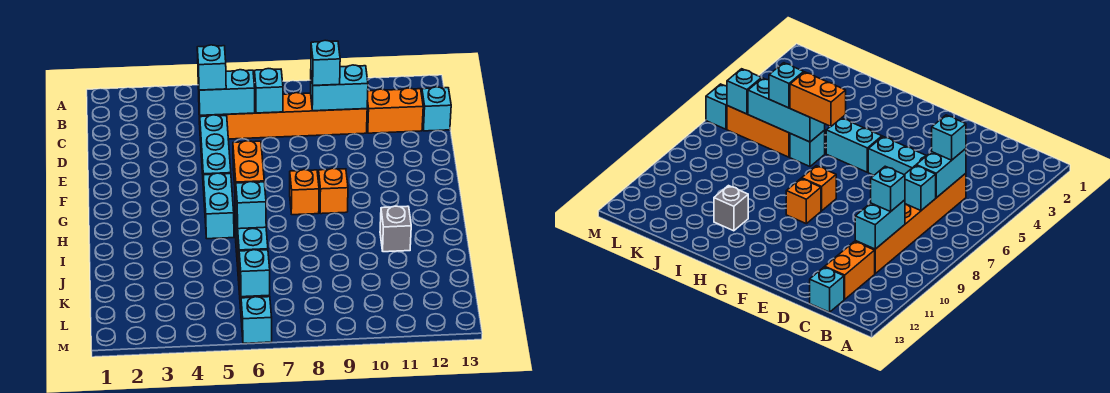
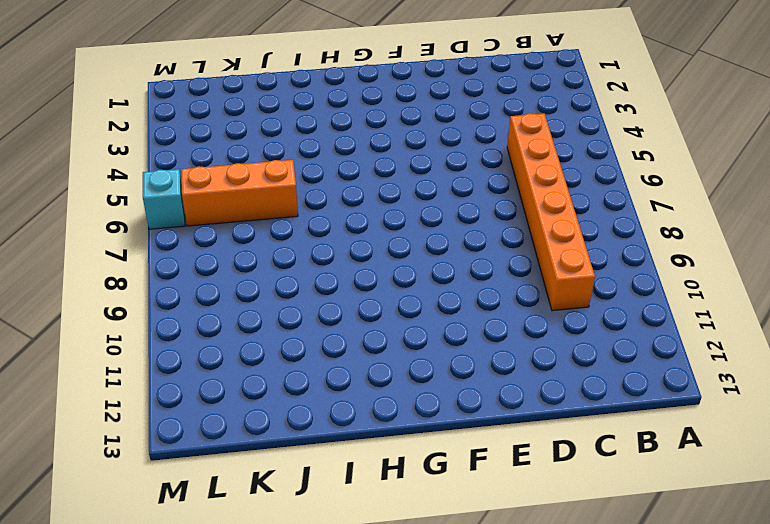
none -> orange brick C11:C12 level 1
none -> cyan brick C13 level 1
none -> cyan brick D5:F5 level 1

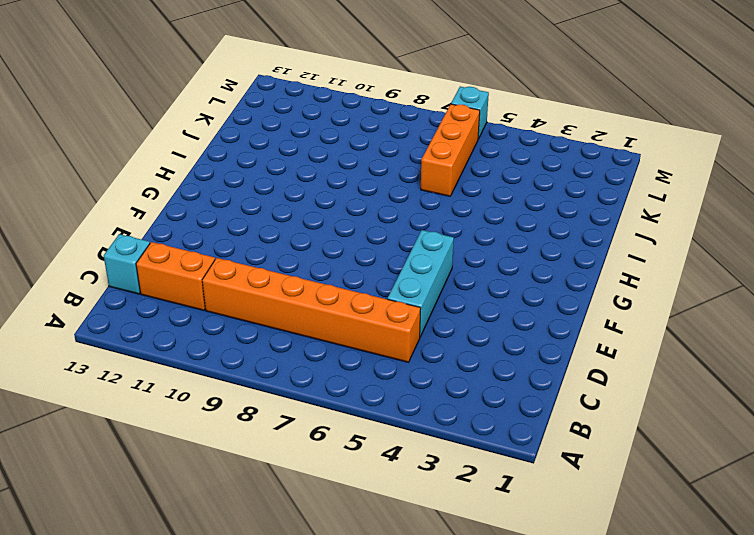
none -> cyan brick G5:H5 level 1
none -> orange brick G8 level 1
none -> orange brick G9 level 1

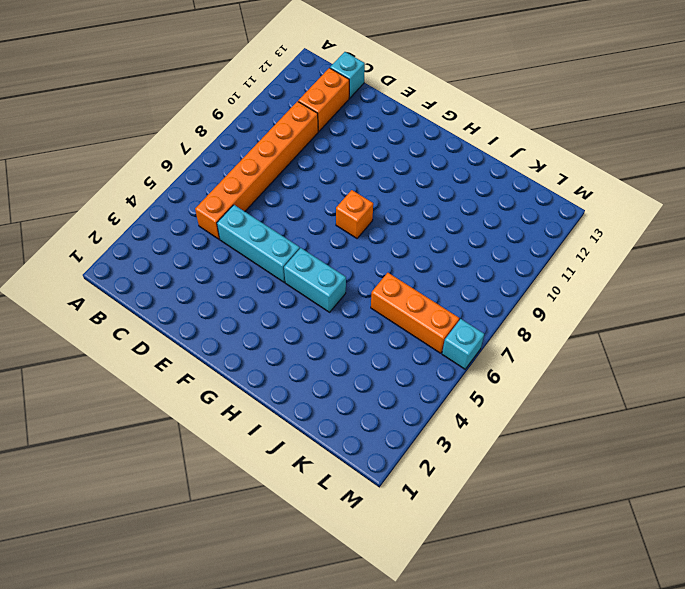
none -> orange brick G9 level 1
none -> cyan brick I6 level 1
none -> grey brick I11 level 1

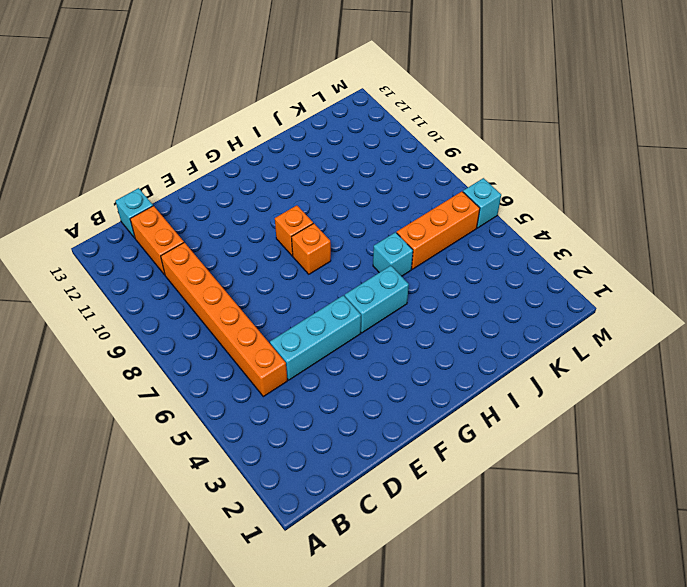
none -> grey brick I11 level 1
none -> cyan brick C5:C6 level 2
none -> cyan brick C7 level 2

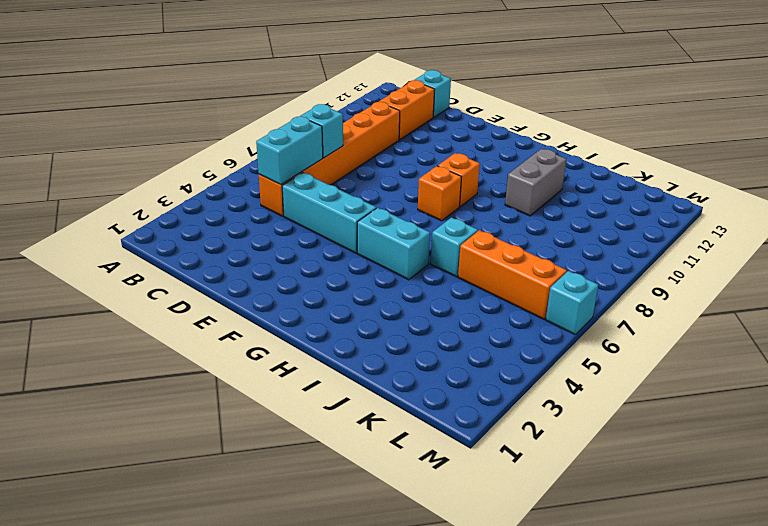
grey brick I10:I11 level 1 -> grey brick I11 level 1
none -> cyan brick C9:C10 level 2
none -> cyan brick I6:K6 level 2
none -> cyan brick L6 level 2

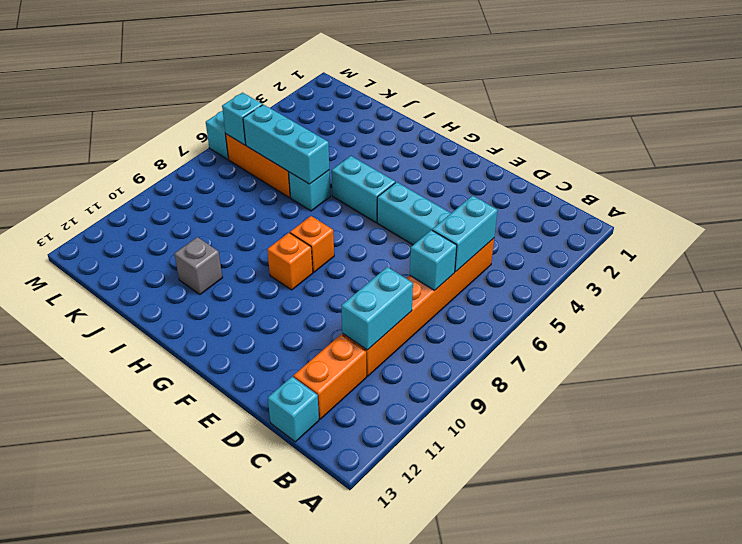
none -> cyan brick C5 level 3
none -> cyan brick C9 level 3
none -> orange brick H6:I6 level 3

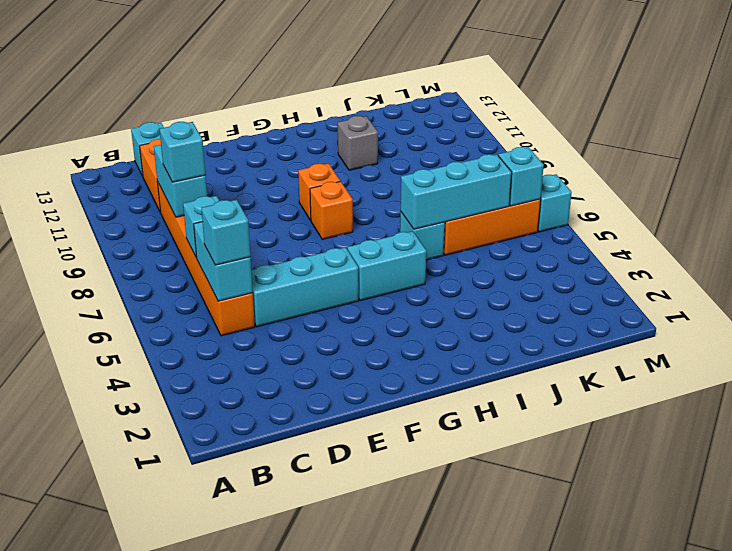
none -> orange brick H6:I6 level 3
none -> cyan brick J6 level 3

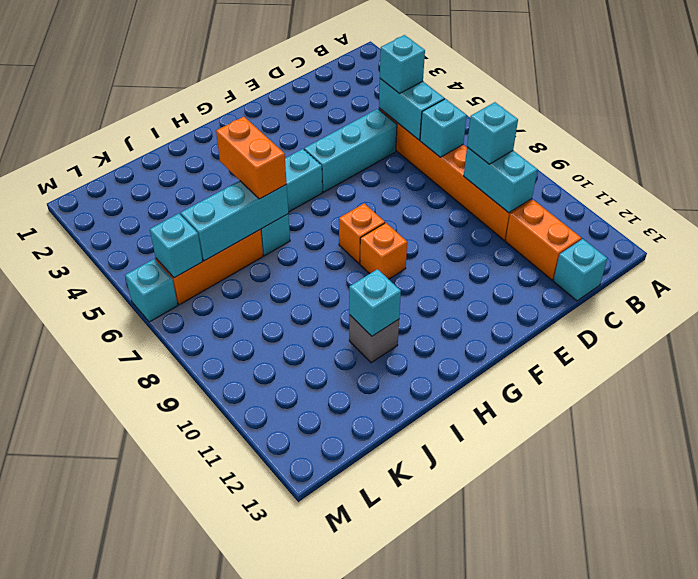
orange brick I5:I6 level 3 -> orange brick H6:I6 level 3
cyan brick I11 level 2 -> cyan brick J6 level 3

